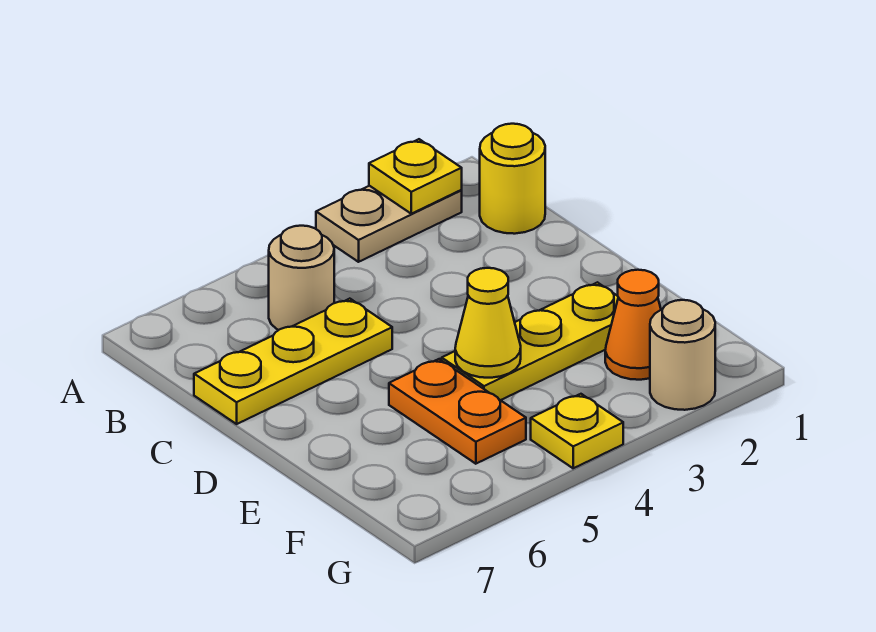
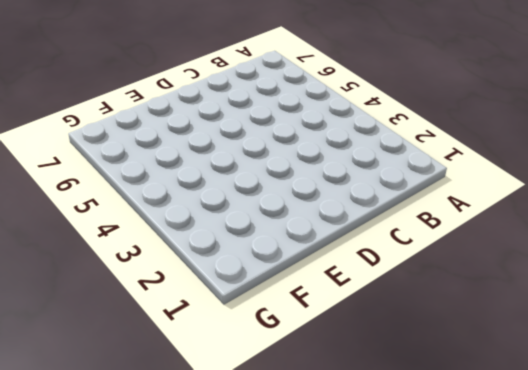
none -> tan plate A2:A3 level 1
none -> yellow round brick B1 level 1

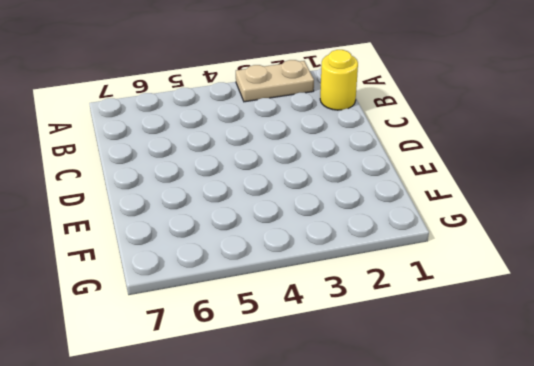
none -> tan round brick B5 level 1
none -> yellow plate C5:C7 level 1

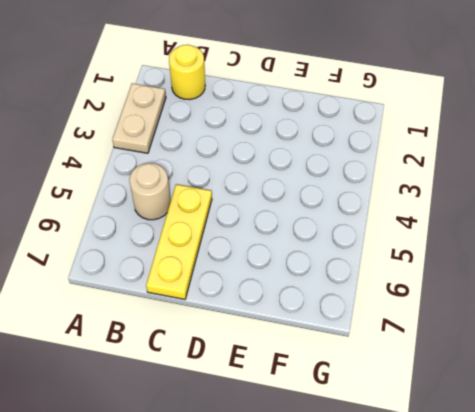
none -> yellow plate E2:E4 level 1
none -> orange plate E5:F5 level 1

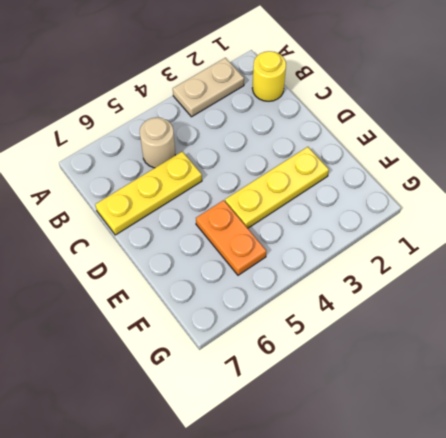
none -> orange cone F2 level 1
none -> tan round brick G2 level 1

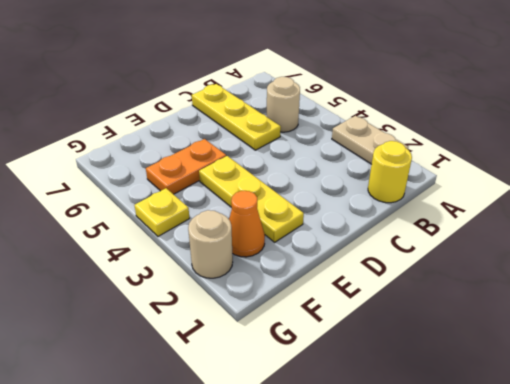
none -> yellow plate A2 level 2
none -> yellow cone E4 level 2

